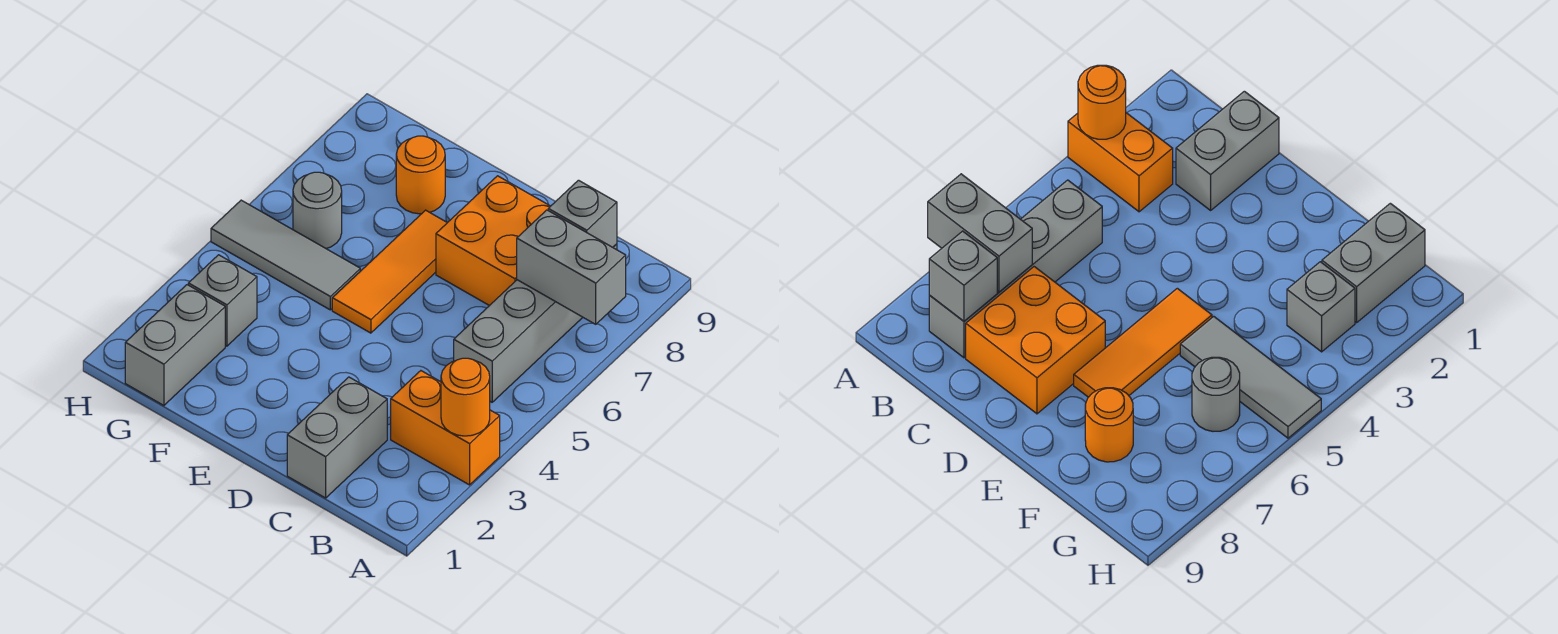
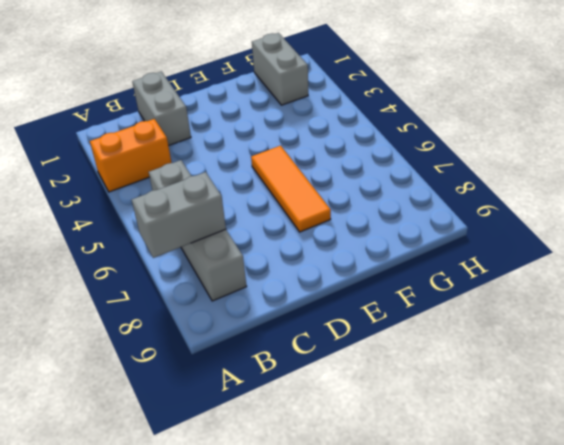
none -> orange brick C7:D8 level 1
none -> grey tile F5:H5 level 1
none -> orange round brick F8 level 1

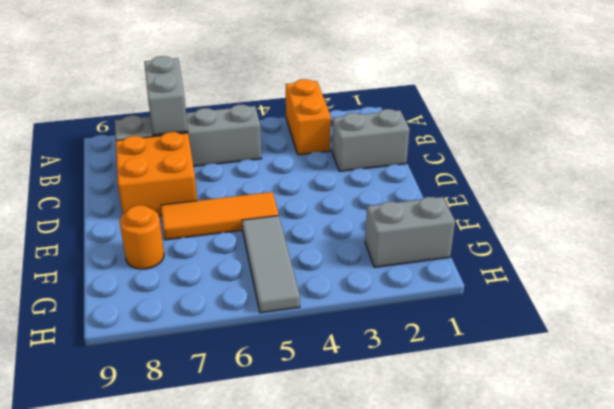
none -> grey brick G3 level 1
none -> grey round brick G6 level 1
none -> orange round brick A3 level 2

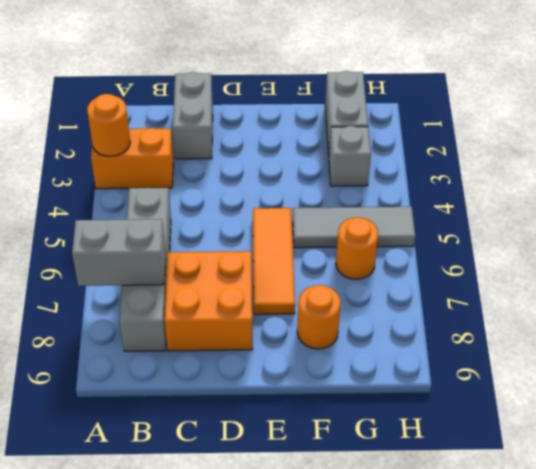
orange round brick G6 level 1 -> grey round brick G6 level 1
none -> grey brick B8 level 2

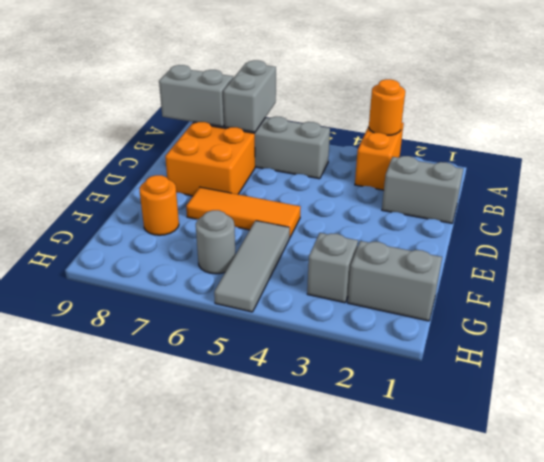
grey brick B8:B9 level 2 -> grey brick B8 level 2

